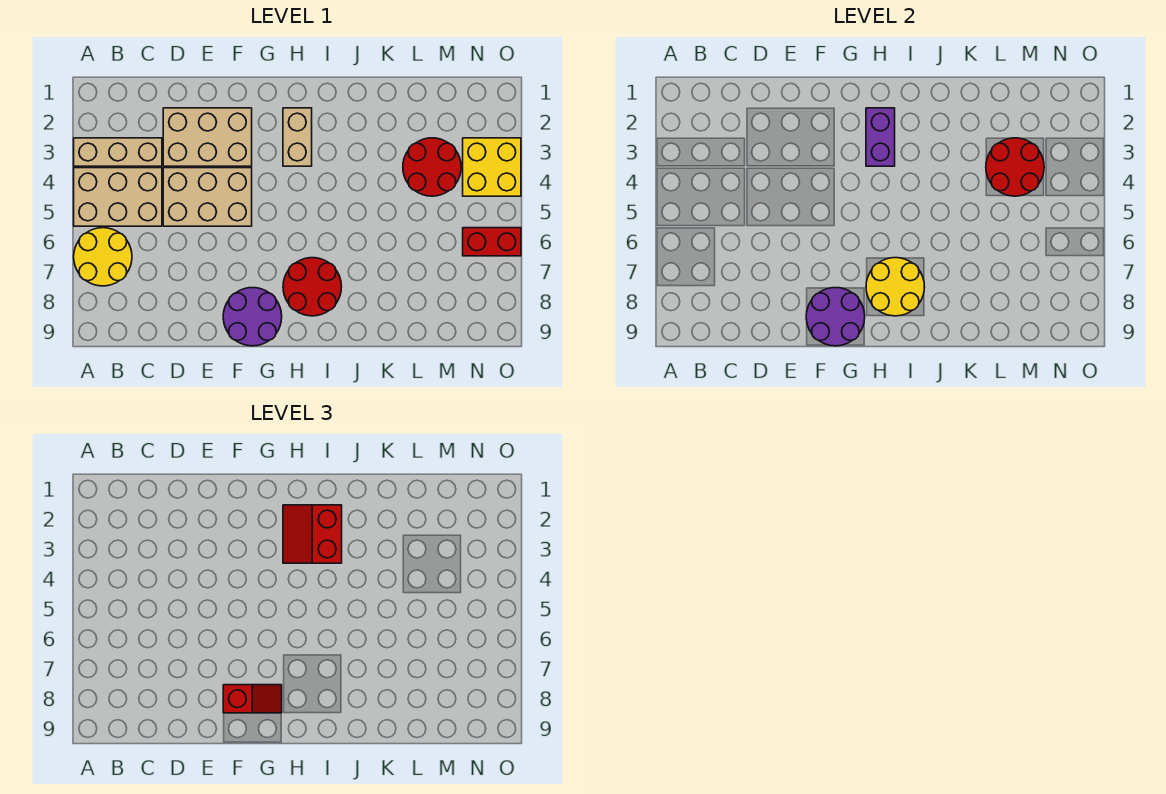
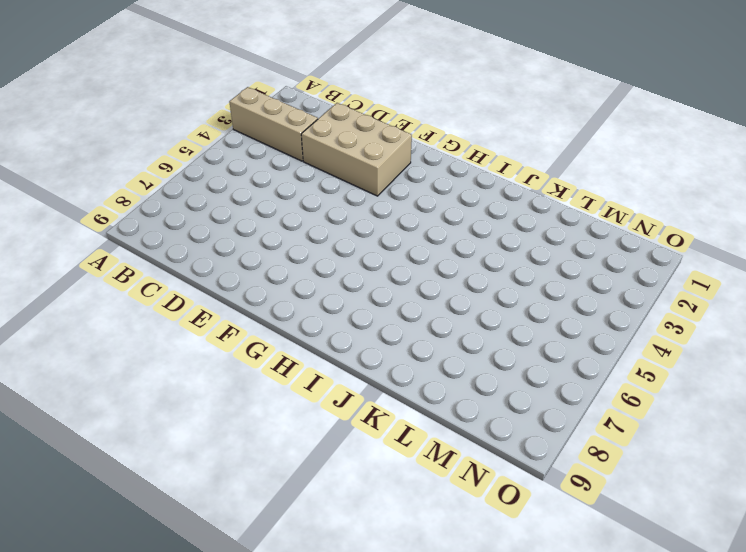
none -> tan brick A4:C5 level 1
none -> yellow round brick A6:B7 level 1
none -> tan brick D4:F5 level 1

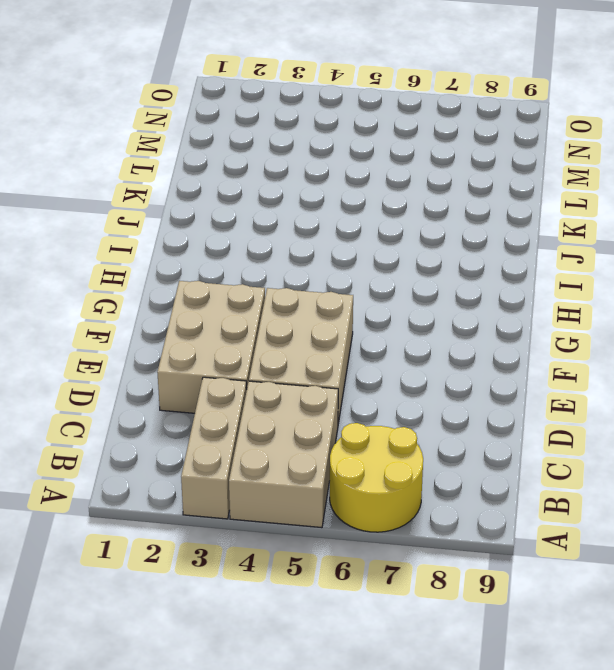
none -> purple round brick F8:G9 level 1
none -> tan brick H2:H3 level 1
none -> red round brick H7:I8 level 1

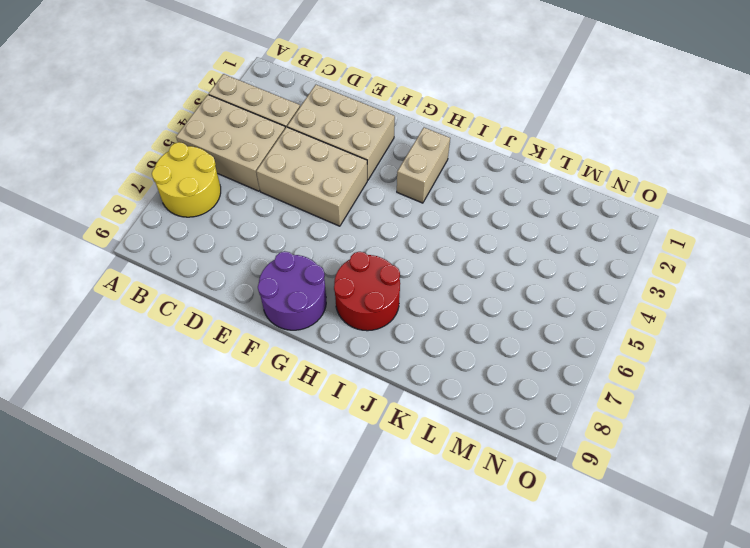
none -> red round brick L3:M4 level 1
none -> yellow brick N3:O4 level 1
none -> red brick N6:O6 level 1

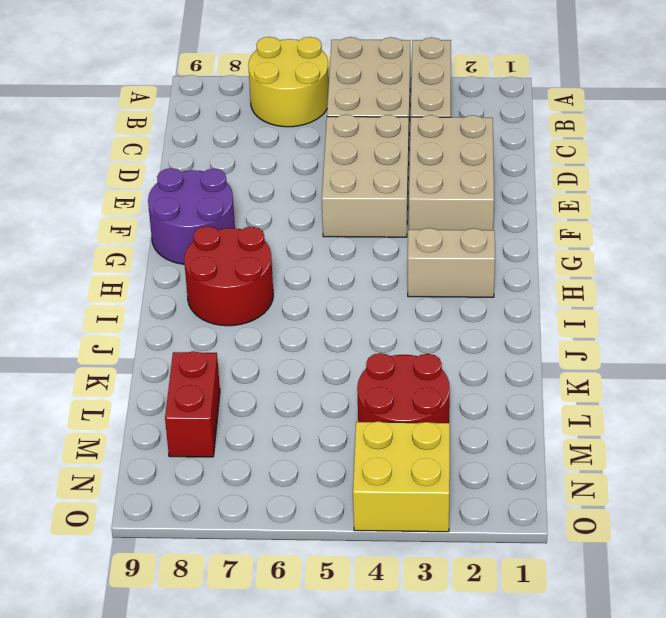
red brick L8:M8 level 1 -> red brick N6:O6 level 1
none -> purple round brick F8:G9 level 2
none -> purple brick H2:H3 level 2
none -> yellow round brick H7:I8 level 2

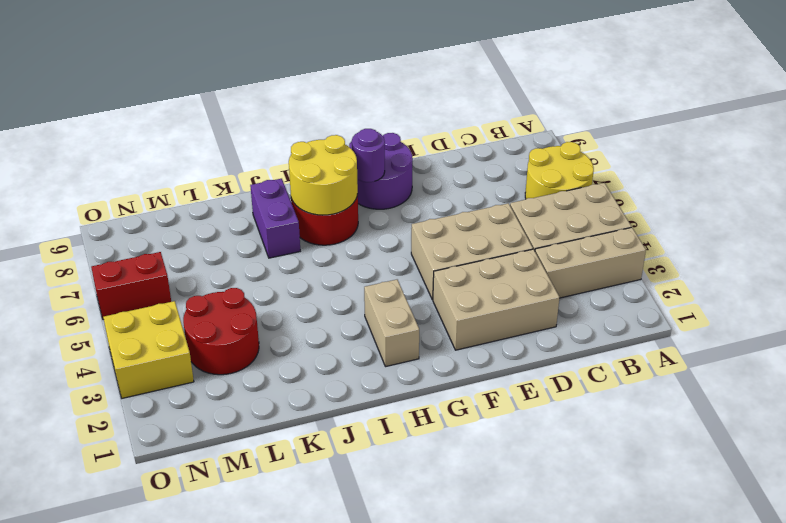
purple round brick G8 level 2 -> purple round brick F8:G9 level 2
purple brick J7:J8 level 1 -> purple brick H2:H3 level 2
none -> red round brick L3:M4 level 2
none -> red slope F8:G8 level 3 top F
none -> red slope H2:I3 level 3 top I

